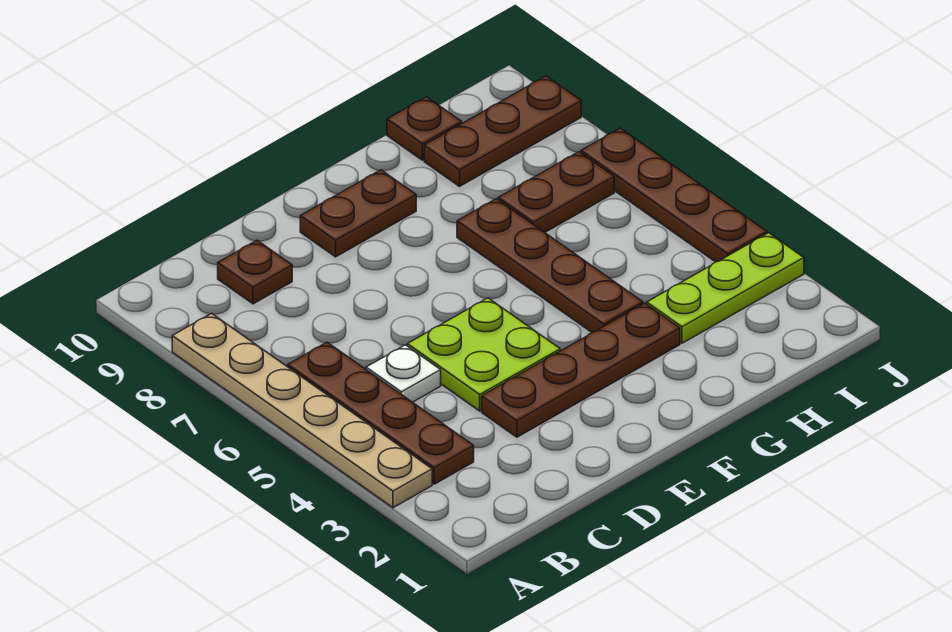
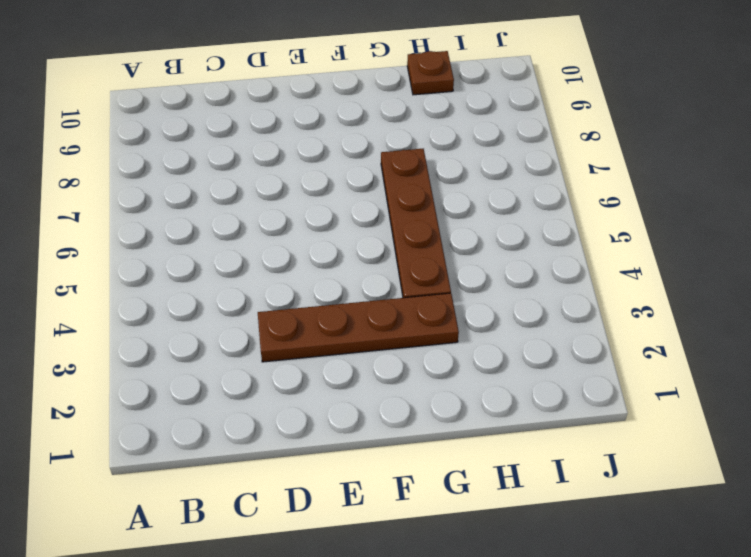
none -> tan plate A3:A8 level 1
none -> brown plate B3:B6 level 1
none -> white plate C5 level 1

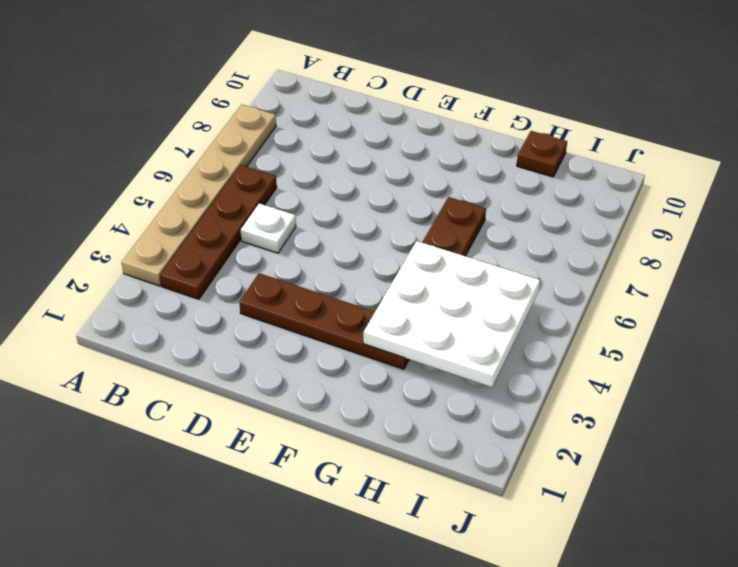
white plate G3:I5 level 2 -> none
none -> brown plate C9 level 1
none -> lime plate D4:E5 level 1
none -> brown plate E9:F9 level 1

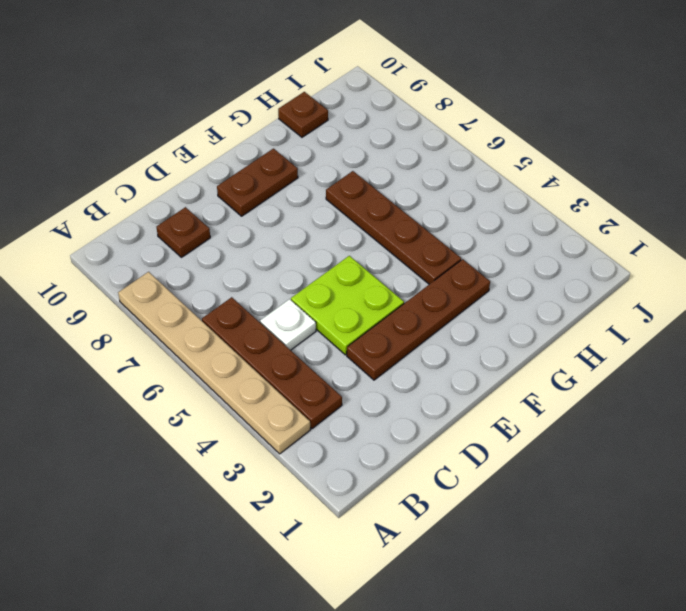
none -> lime plate H3:J3 level 1
none -> brown plate H7:I7 level 1
none -> brown plate H9:J9 level 1

